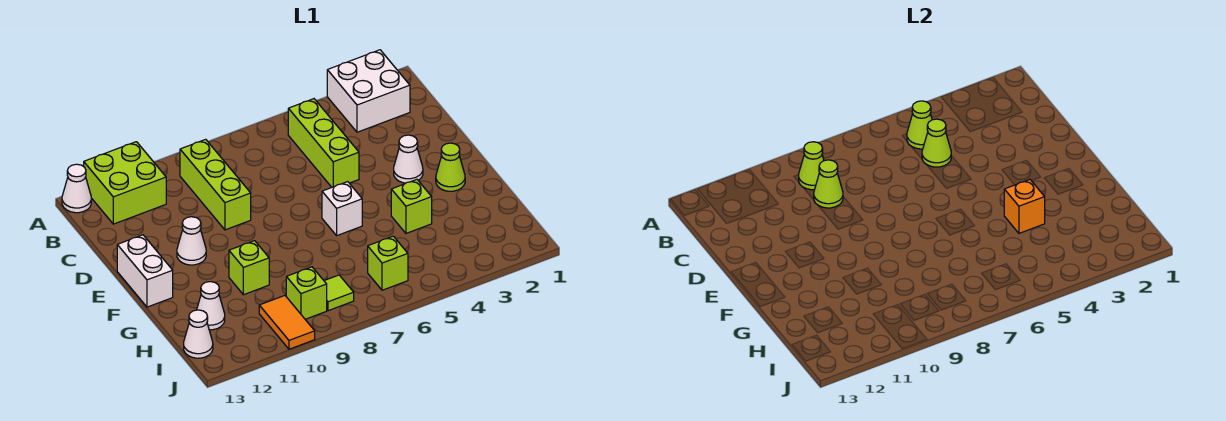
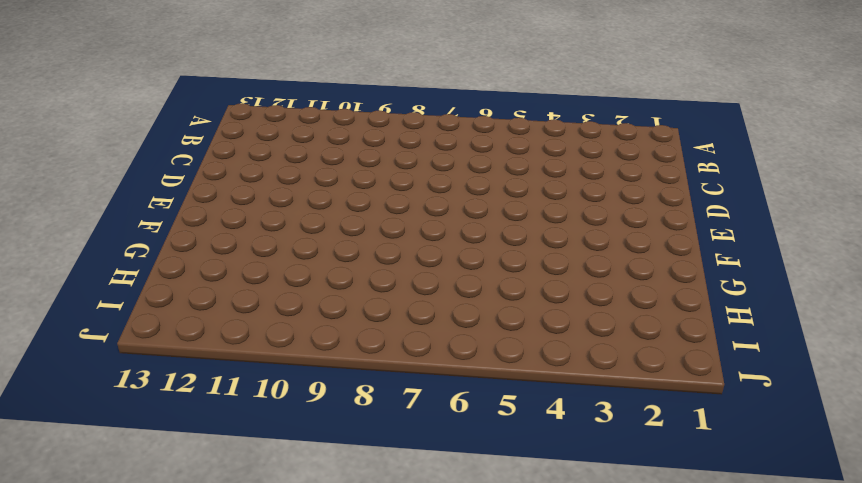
none -> white brick A2:B3 level 1
none -> lime brick A11:B12 level 1
none -> white cone A13 level 1

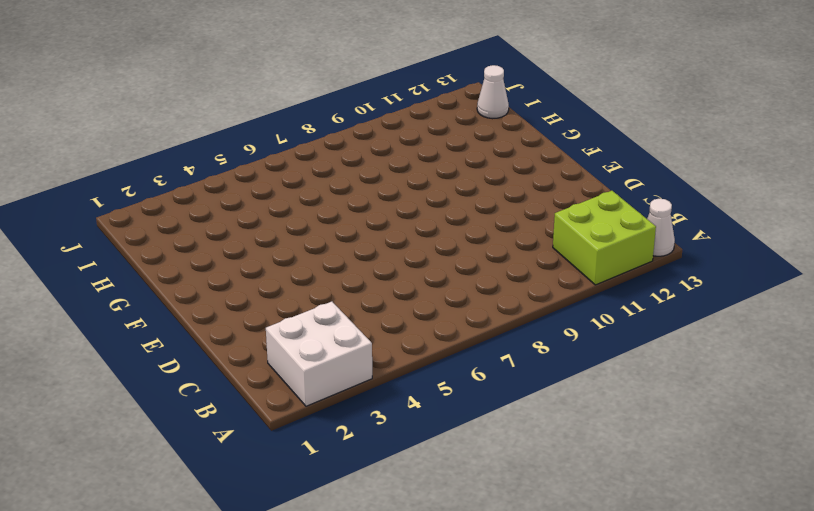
none -> lime brick B5:D5 level 1
none -> lime brick B9:D9 level 1
none -> white cone E3 level 1

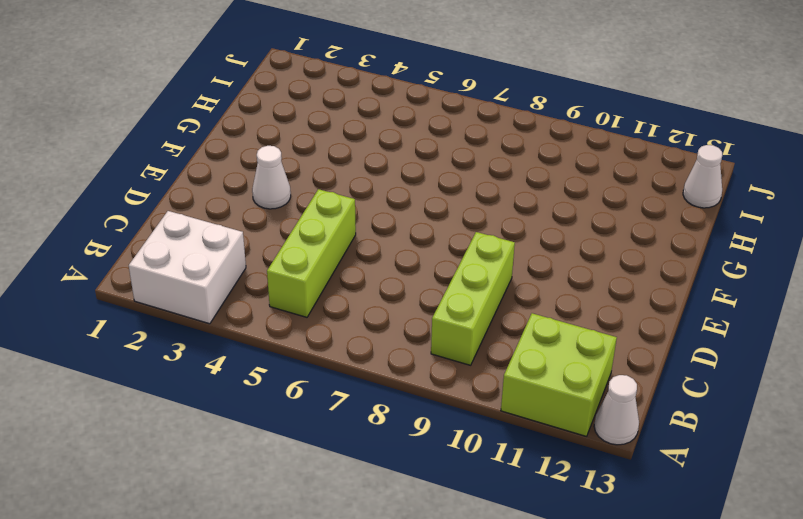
none -> white cone E11 level 1
none -> white brick E13:F13 level 1
none -> lime cone F2 level 1

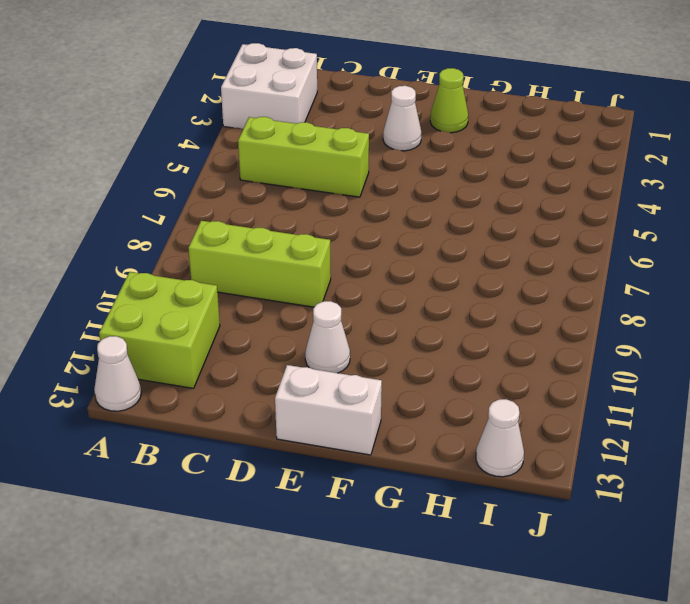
none -> white brick F6 level 1
none -> lime brick G4 level 1
none -> lime brick G10 level 1

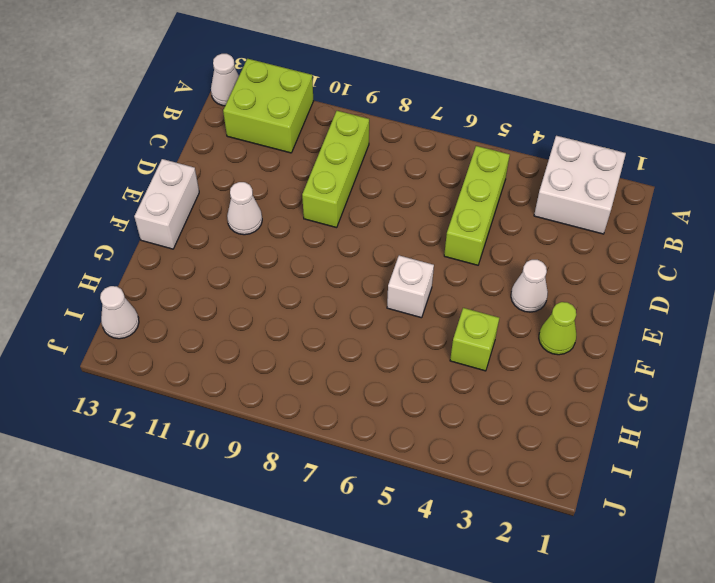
none -> lime brick G10 level 1
none -> white cone H12 level 1
none -> lime brick I6 level 1

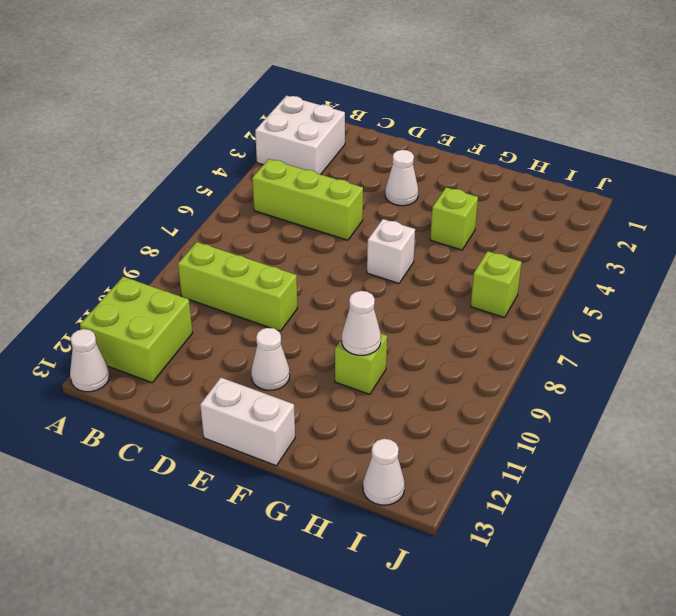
white cone G10 level 2 -> white cone H12 level 1
none -> lime cone F2 level 1
none -> lime tile I8 level 1
none -> lime brick I9 level 1

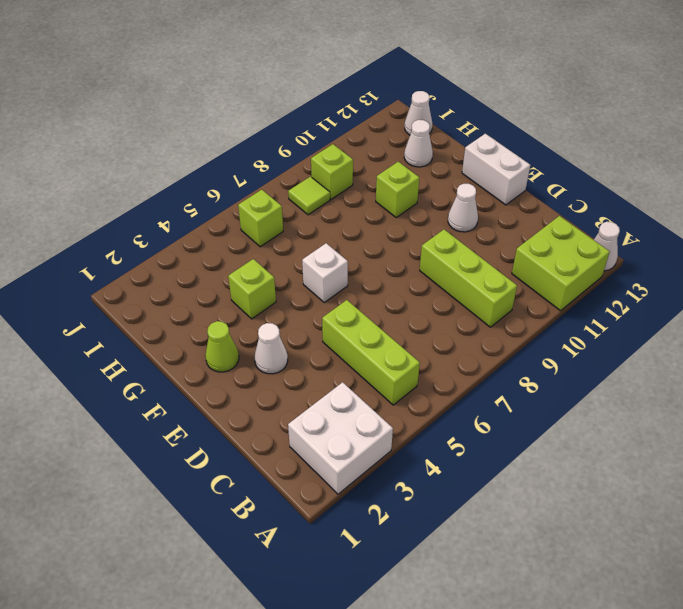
none -> orange tile I10:J10 level 1
none -> lime cone B5 level 2
none -> lime cone B9 level 2

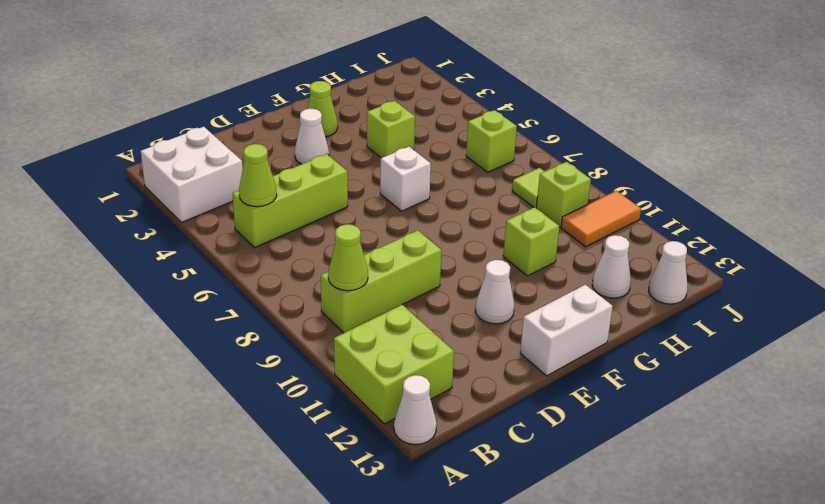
none -> lime cone C5 level 2
none -> lime cone C9 level 2
none -> orange brick G4 level 2

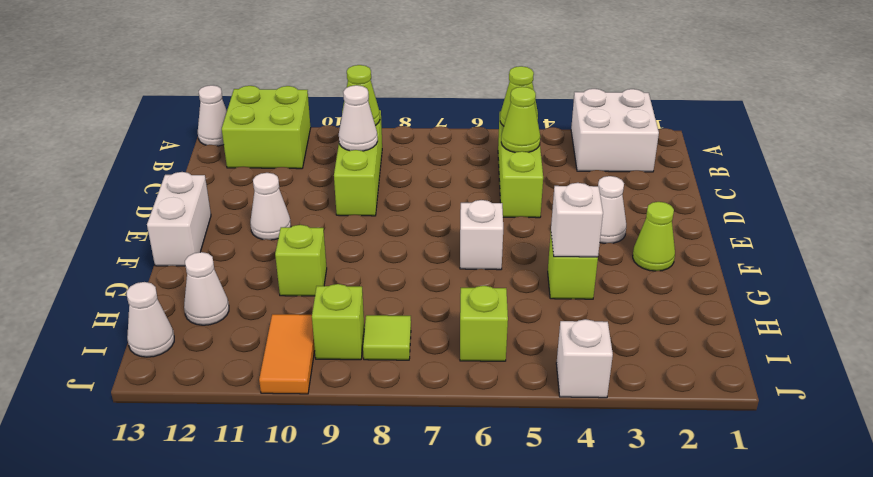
white cone C9 level 2 -> lime cone C9 level 2
white brick G4 level 2 -> orange brick G4 level 2
white brick J4 level 1 -> none

